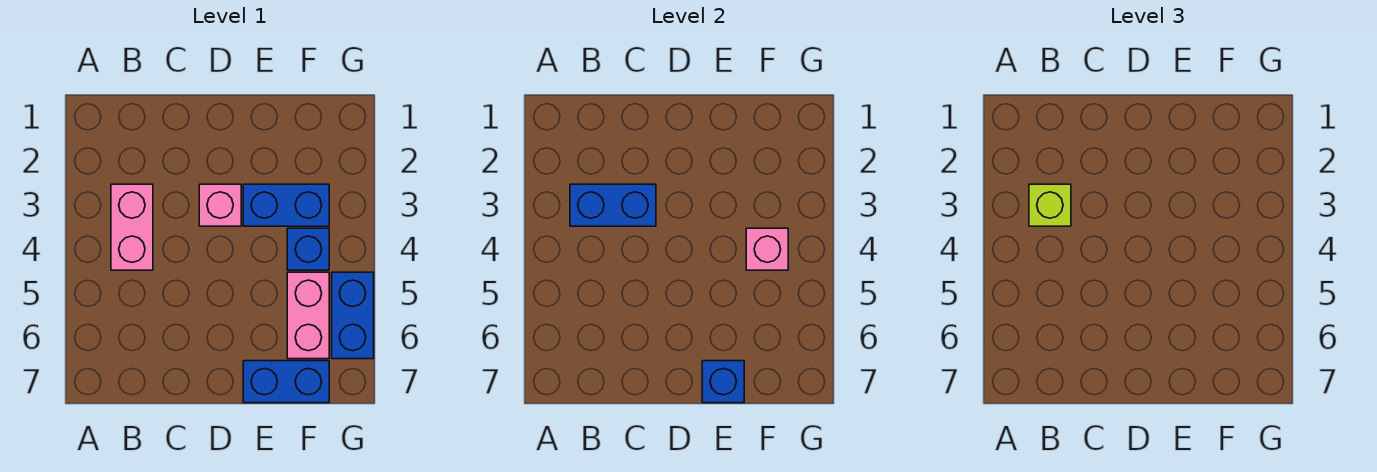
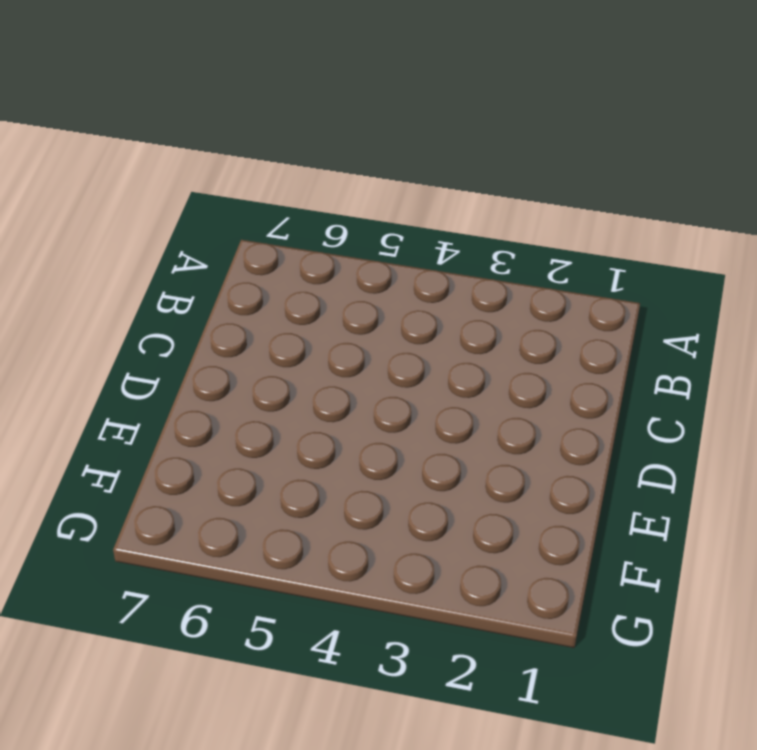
none -> pink brick B3:B4 level 1
none -> pink brick D3 level 1

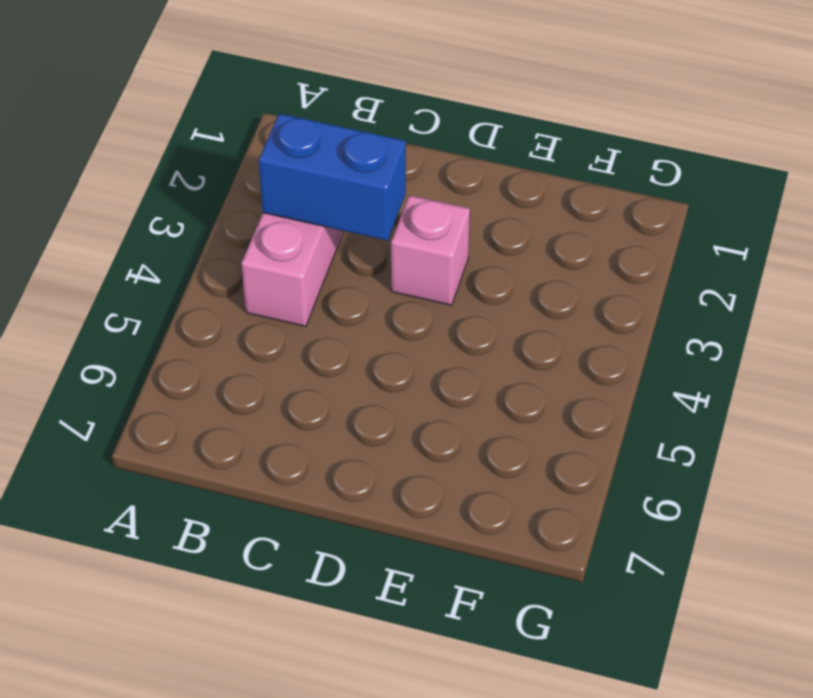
none -> blue brick E3:F3 level 1
none -> blue brick E7:F7 level 1

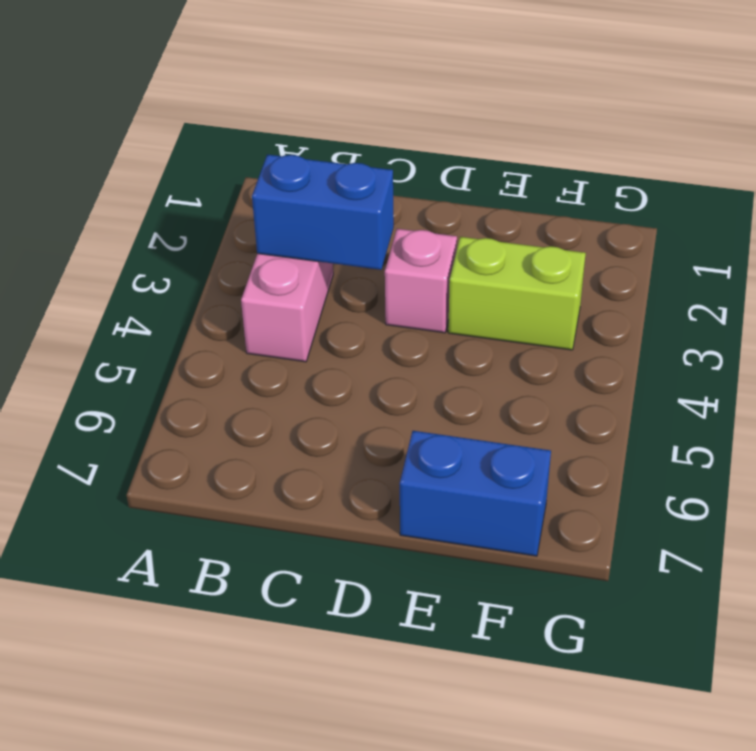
lime brick E3:F3 level 1 -> blue brick E3:F3 level 1
none -> blue brick F4 level 1
none -> pink brick F5:F6 level 1

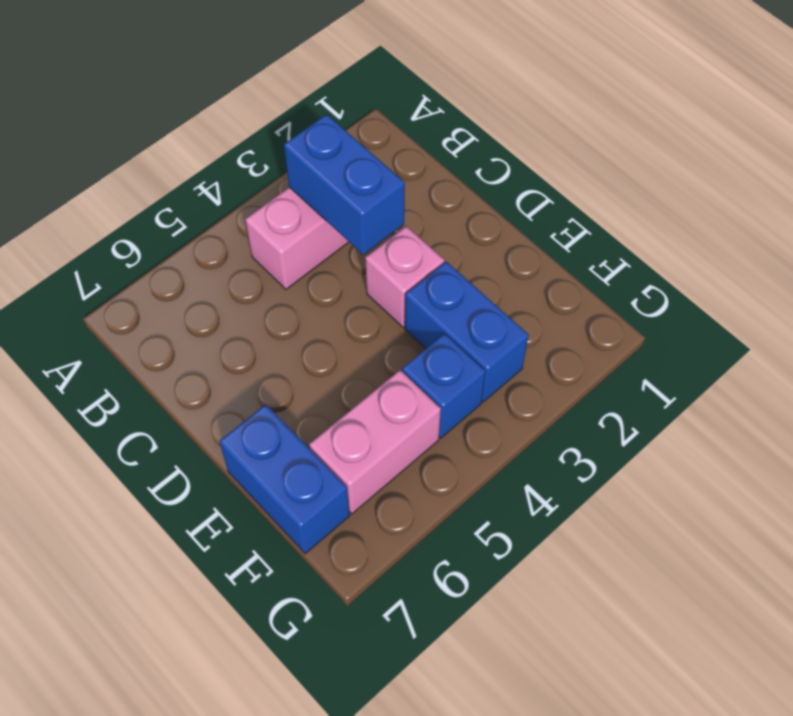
none -> blue brick G5:G6 level 1
none -> blue brick E7 level 2

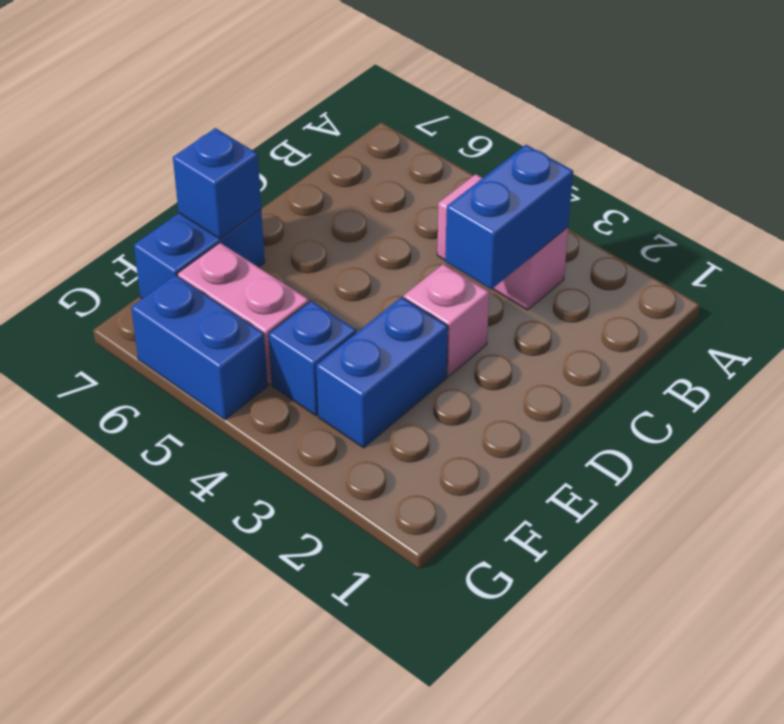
none -> pink brick F4 level 2
none -> lime brick B3 level 3

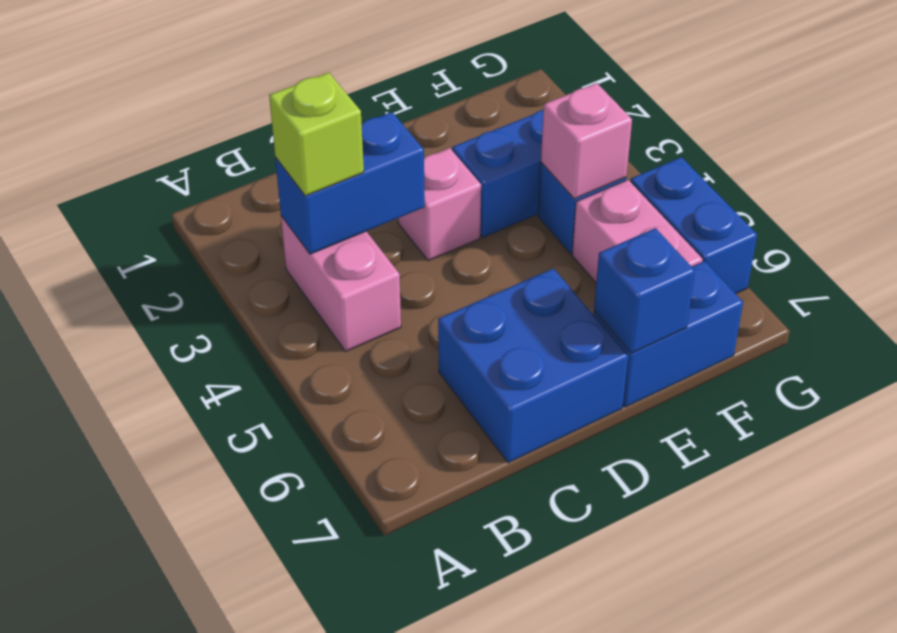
blue brick C6:D7 level 1 -> none

